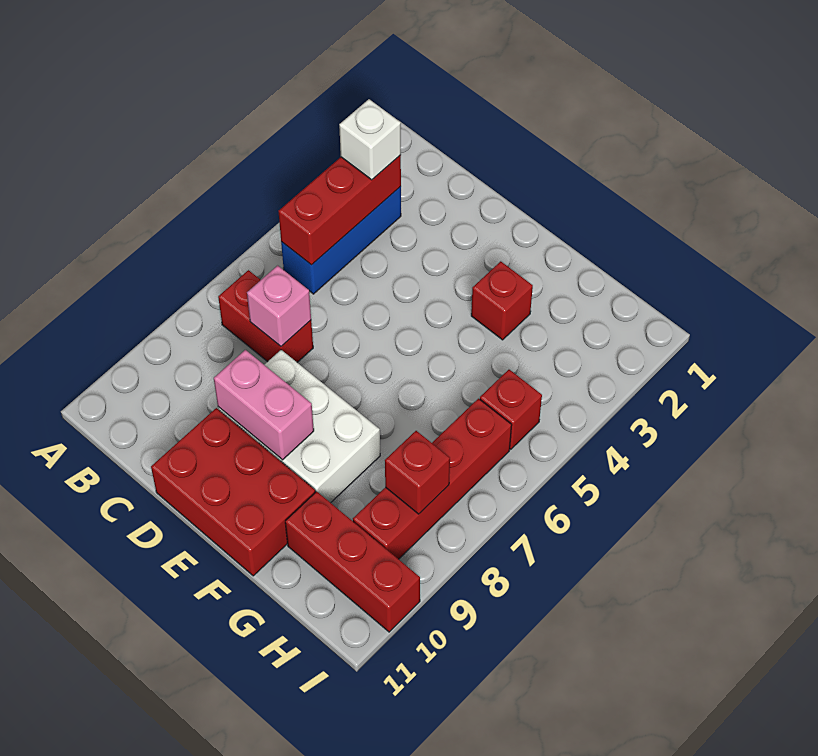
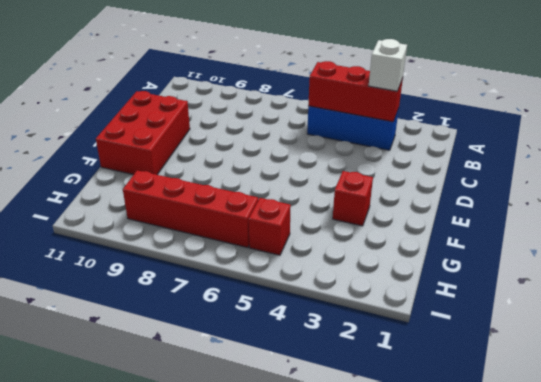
none -> red brick B7:C7 level 1
none -> white brick D8:F9 level 1
none -> red brick G10:I10 level 1

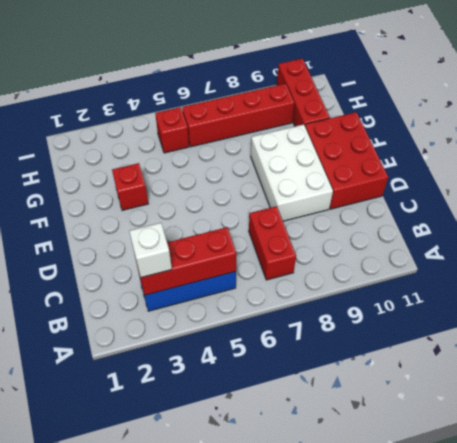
none -> pink brick C7 level 2
none -> pink brick D9:E9 level 2
none -> red brick H8 level 2

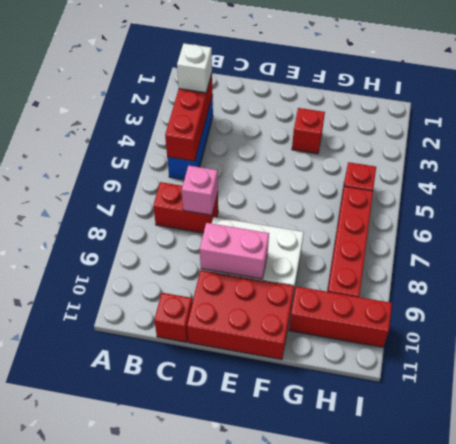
red brick C11 level 1 -> red brick H8 level 2

